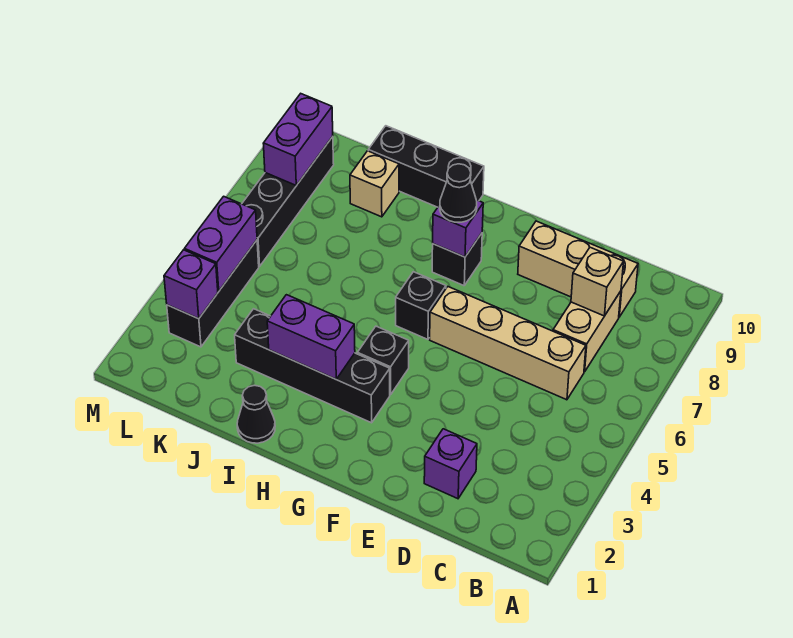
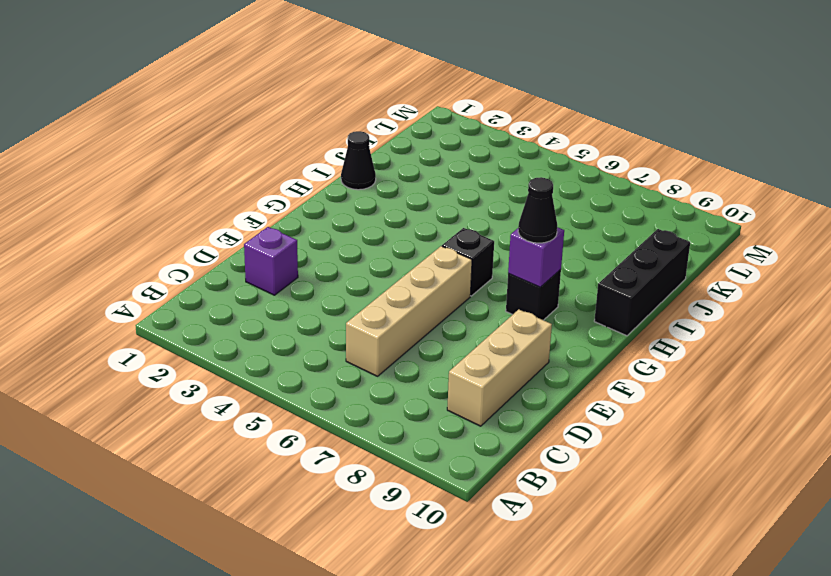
none -> tan brick C7:C8 level 1
none -> black brick G3:J3 level 1
none -> black brick G4 level 1

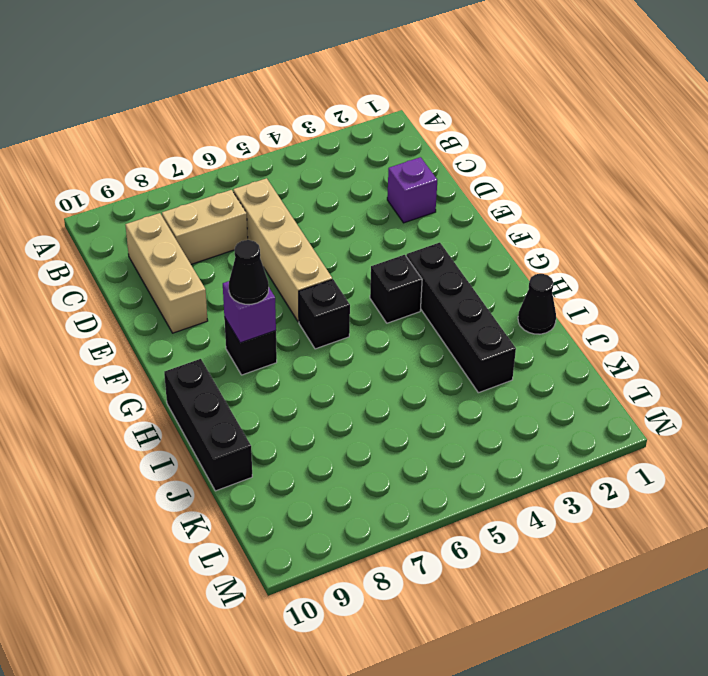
none -> tan brick J9 level 1
none -> black brick L3:L5 level 1
none -> black brick L6:L9 level 1

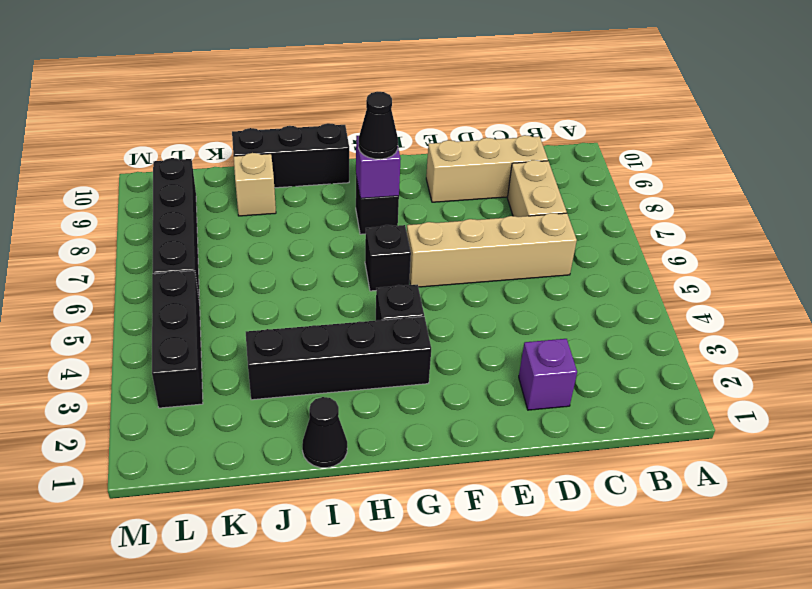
none -> tan brick C8 level 2
none -> purple brick H3:I3 level 2
none -> purple brick L3 level 2

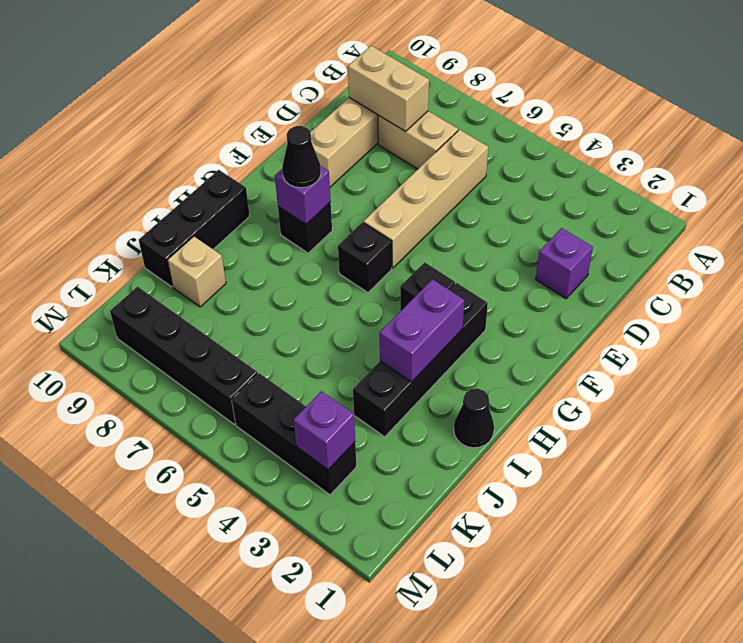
tan brick C8:C9 level 2 -> tan brick C8 level 2
none -> purple brick L4:L5 level 2
none -> purple brick L8:L9 level 2

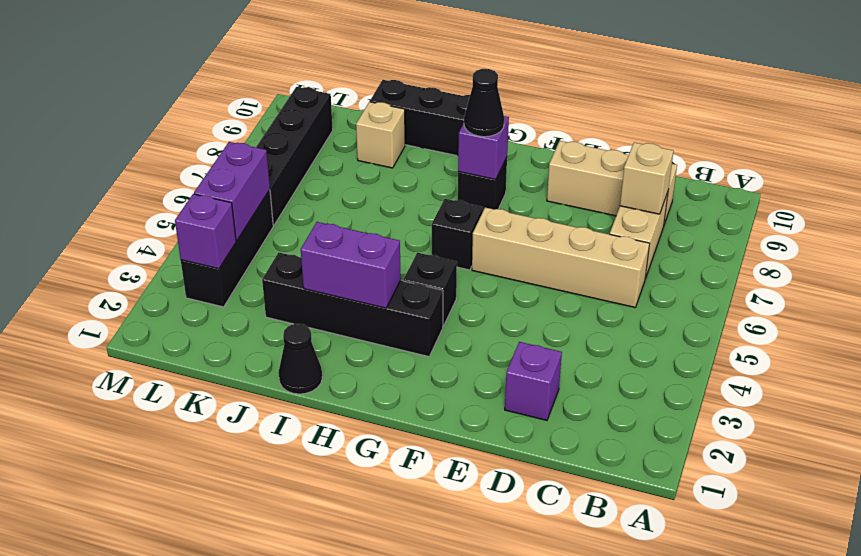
none -> purple brick L8:L9 level 2

